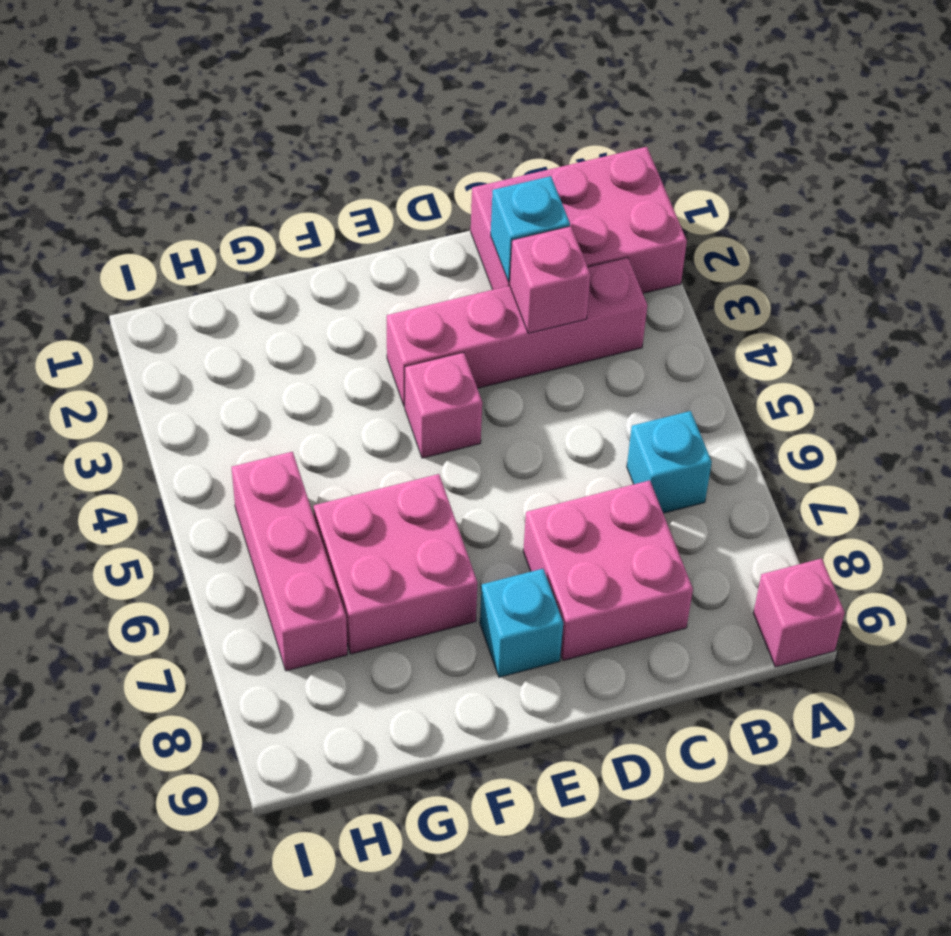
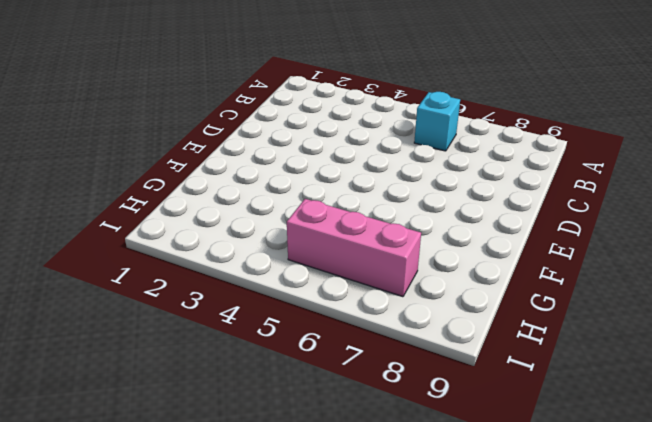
none -> pink brick A1:C2 level 1
none -> pink brick A9 level 1

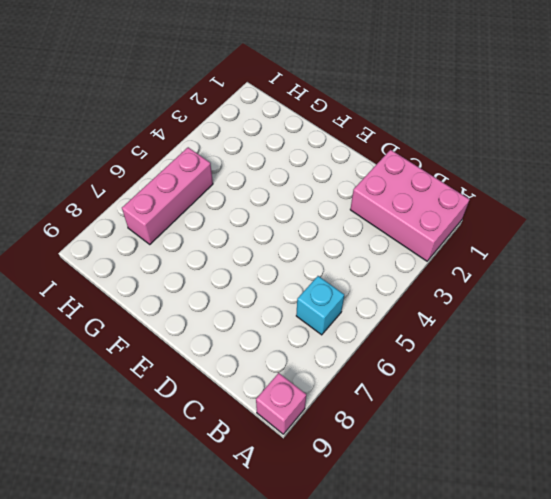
none -> pink brick B3:E3 level 1
none -> pink brick C7:D8 level 1

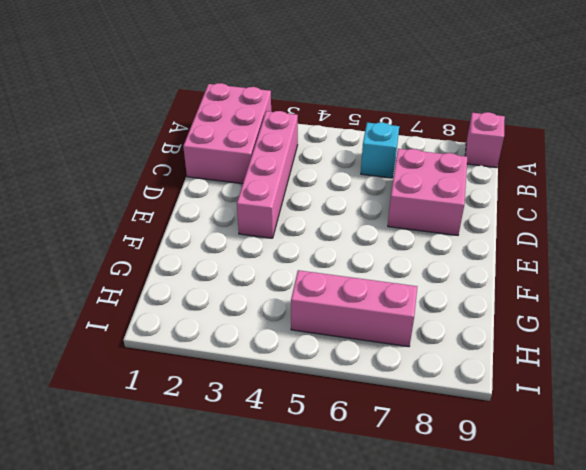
none -> pink brick E4 level 1
none -> cyan brick E8 level 1

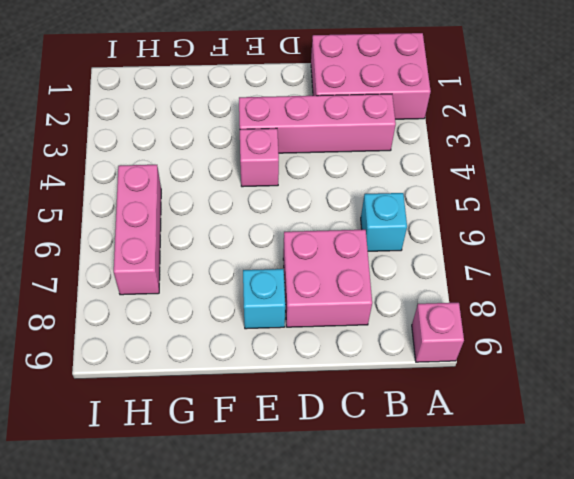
none -> pink brick F6:G7 level 1
none -> cyan brick C2 level 2

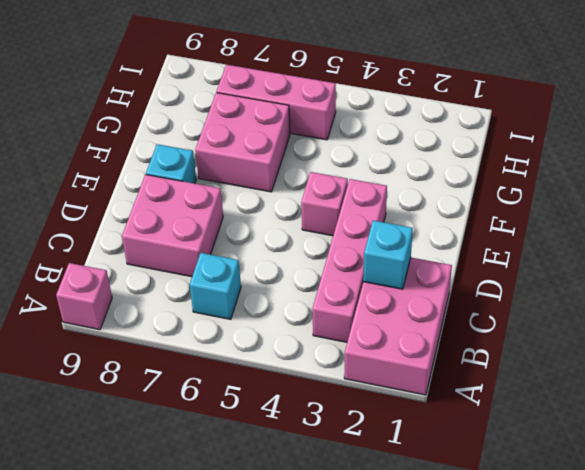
none -> pink brick C3 level 2

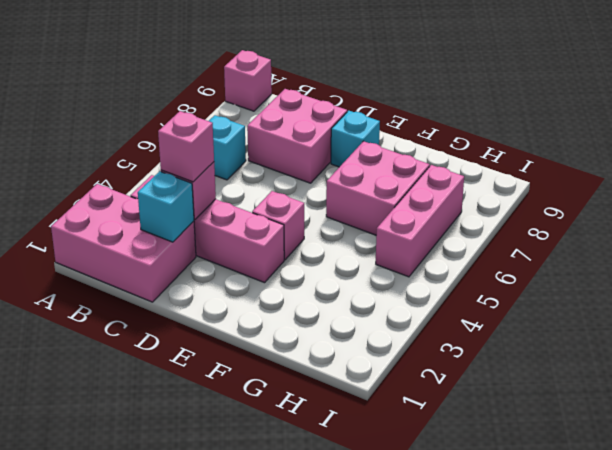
pink brick C3 level 3 -> none

